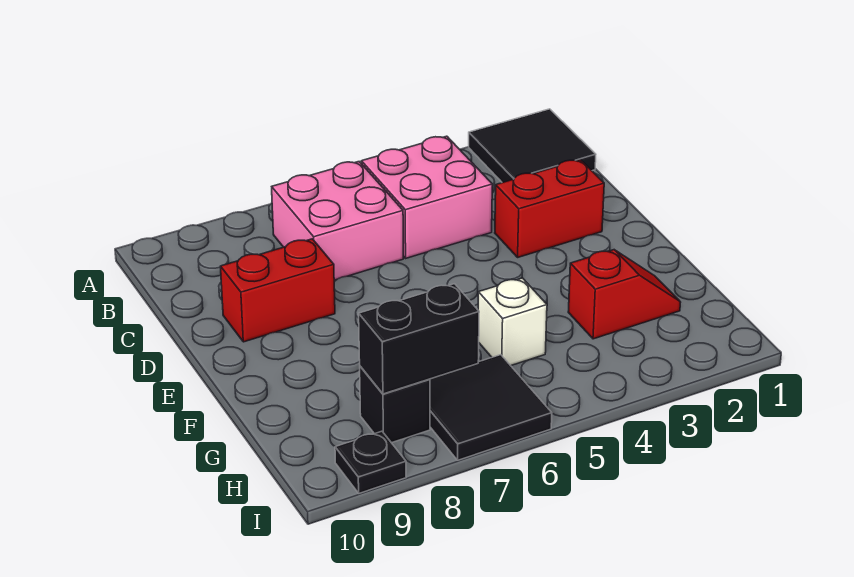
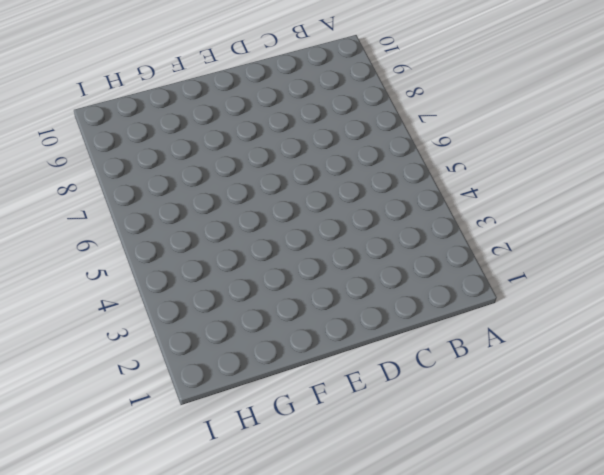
none -> black tile A1:B2 level 1
none -> pink brick B4:C5 level 1

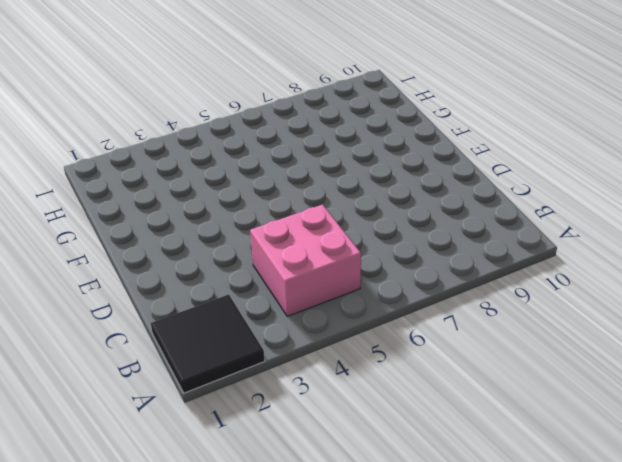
none -> pink brick B6:C7 level 1
none -> red brick D2:D3 level 1

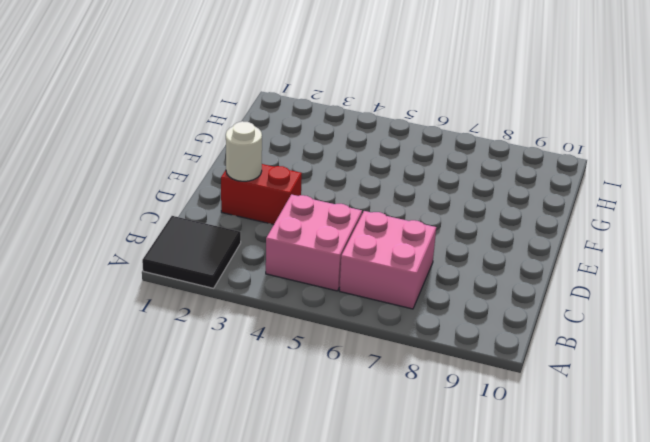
white round brick D2 level 2 -> none
none -> red brick D8:D9 level 1
none -> red slope G2:G3 level 1 top 3

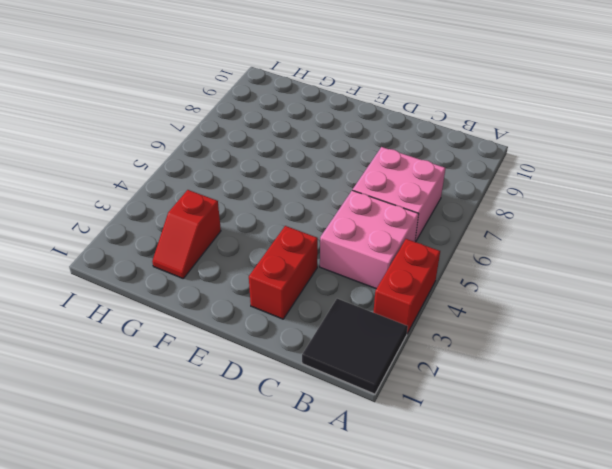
red brick A3:A4 level 1 -> red brick D8:D9 level 1
none -> white brick G5 level 1
none -> black tile H6:I7 level 1

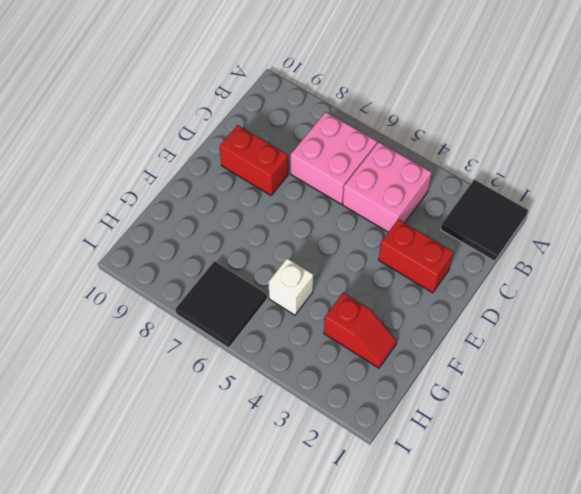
none -> black brick H8 level 1
none -> black plate I9 level 1

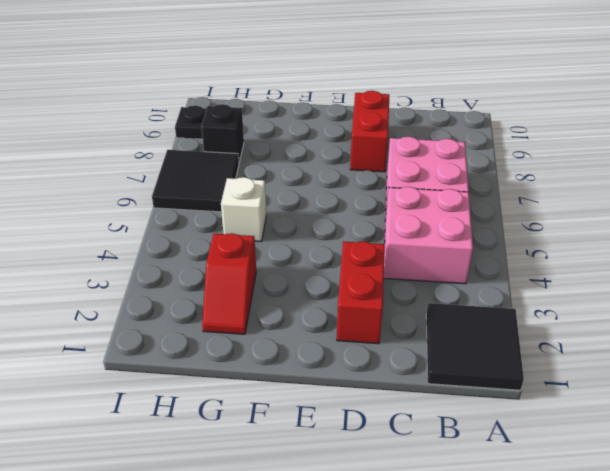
none -> black brick H7:H8 level 2

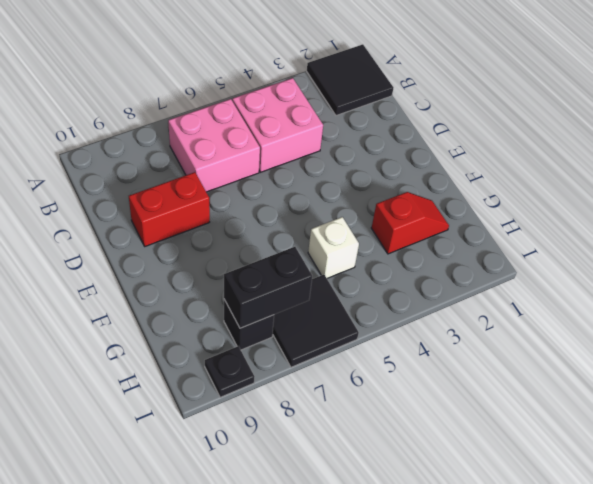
none -> red brick D2:D3 level 1

